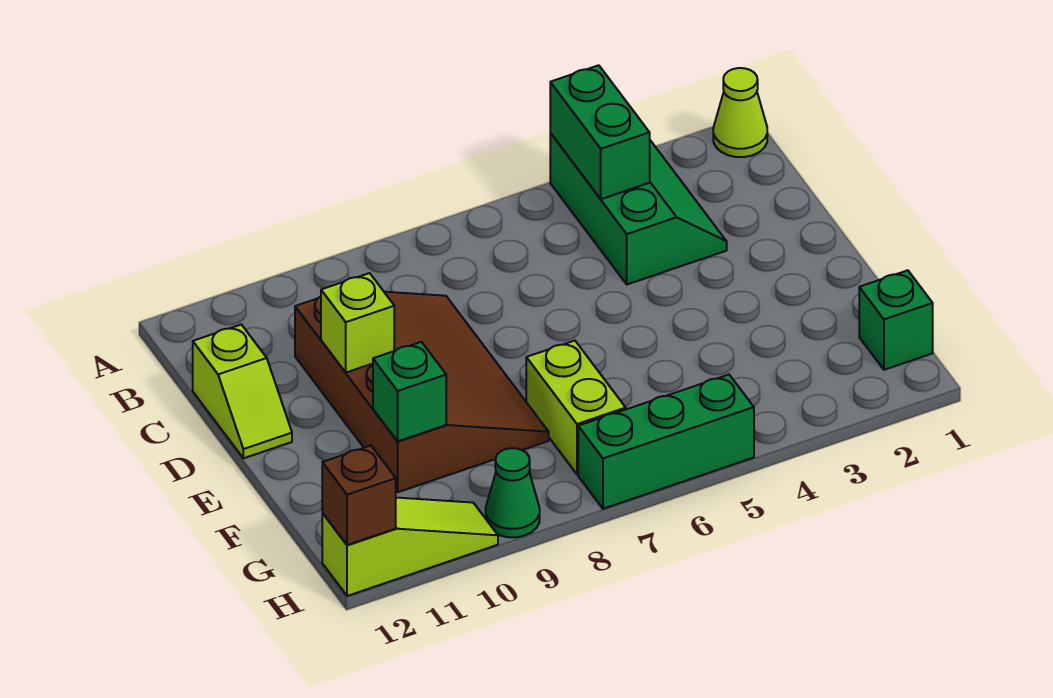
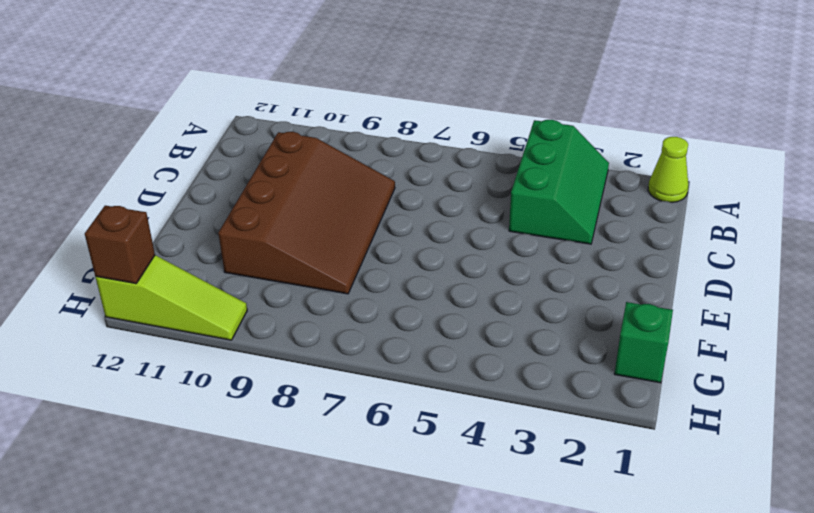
none -> lime slope C12:D12 level 1 top C
none -> lime brick F7:G7 level 1
none -> green brick H5:H7 level 1

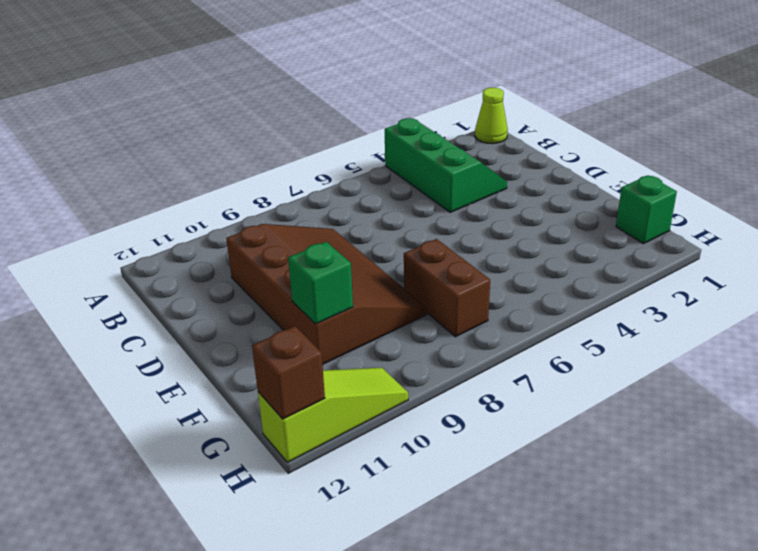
brown brick F7:G7 level 1 -> lime brick F7:G7 level 1
none -> lime slope C12:D12 level 1 top C
none -> green brick H5:H7 level 1
none -> green cone H9 level 1

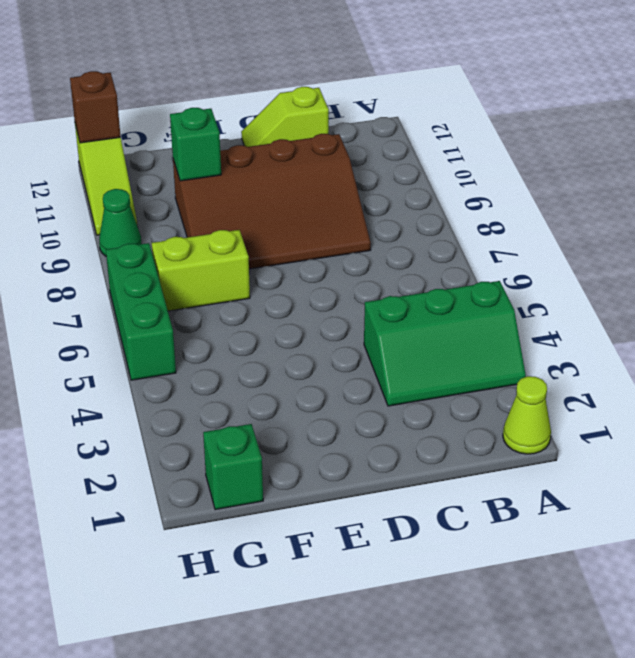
none -> green brick A4:B4 level 2
none -> lime brick D10 level 2

